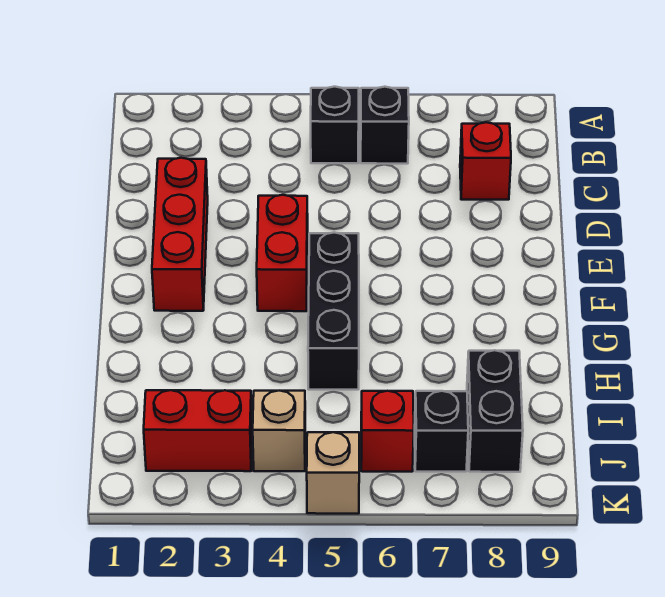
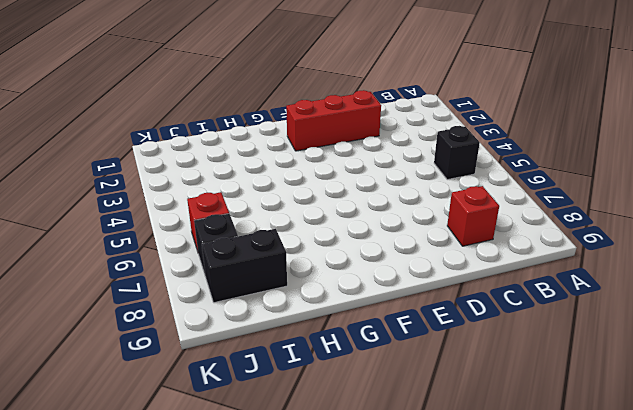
none -> black brick B6 level 1
none -> red brick E4:F4 level 1
none -> black brick F5:H5 level 1

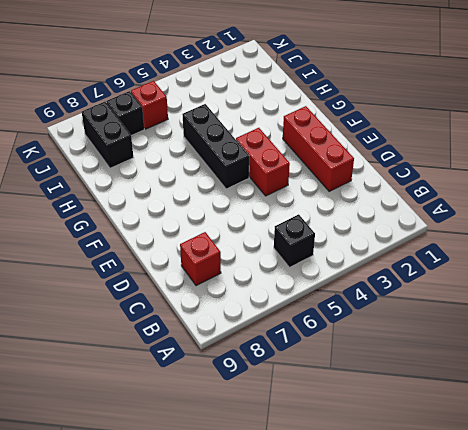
none -> black brick B6 level 1
none -> red brick J2:J3 level 1
none -> tan brick J4 level 1

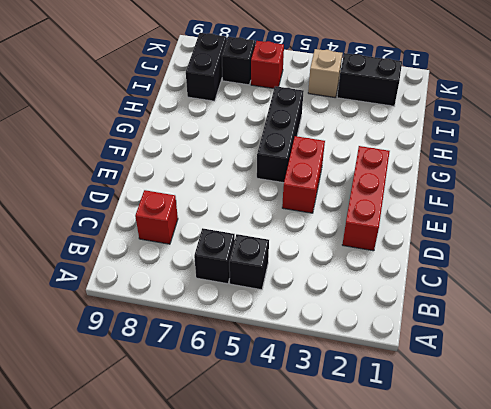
black brick J2:J3 level 1 -> red brick J2:J3 level 1
none -> tan brick K5 level 1

